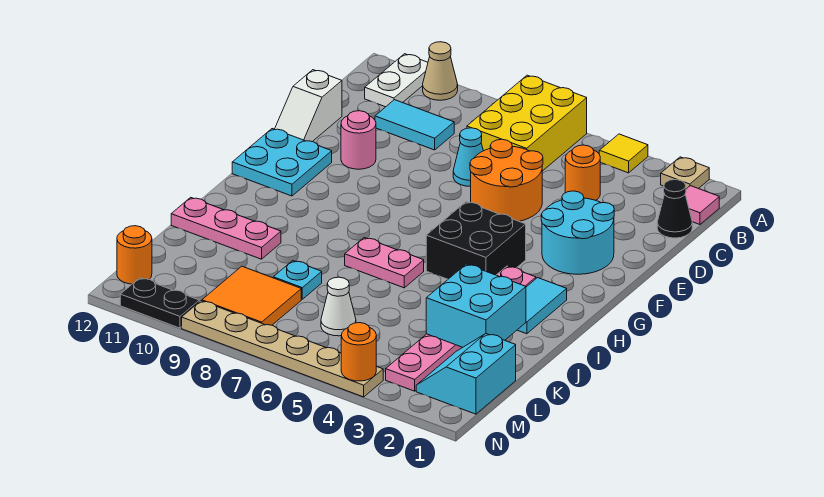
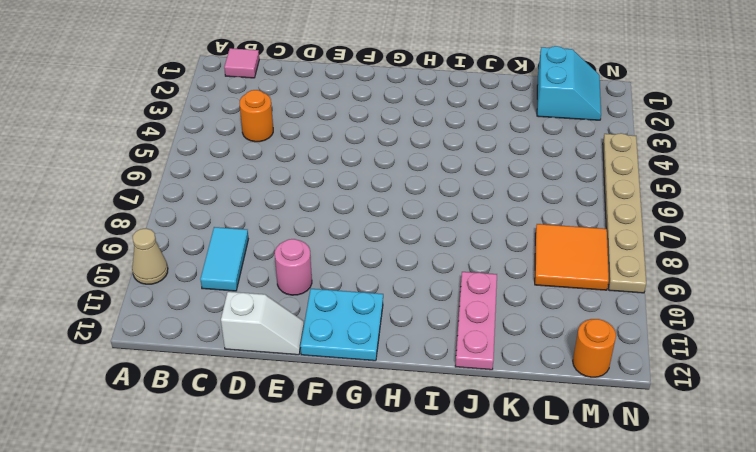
cyan slope L1:M2 level 1 top L -> cyan slope L1:M2 level 1 top 1
none -> tan plate A2 level 1
none -> yellow tile A4 level 1
none -> yellow brick A6:C7 level 1

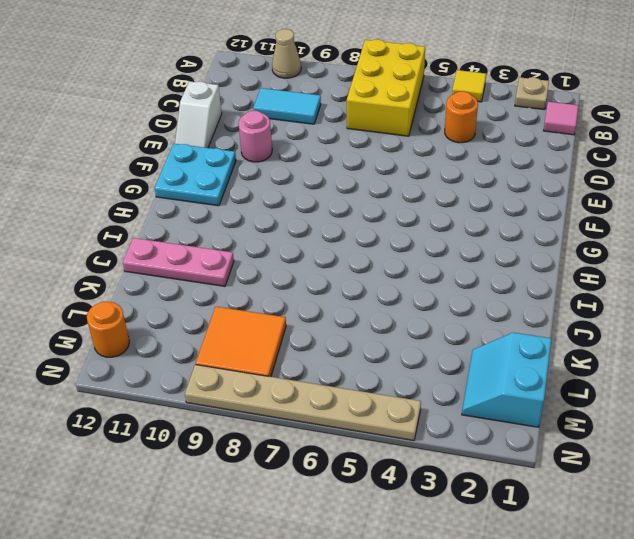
none -> white plate A11:B11 level 1
none -> black cone C1 level 1
none -> orange round brick D5:E6 level 1

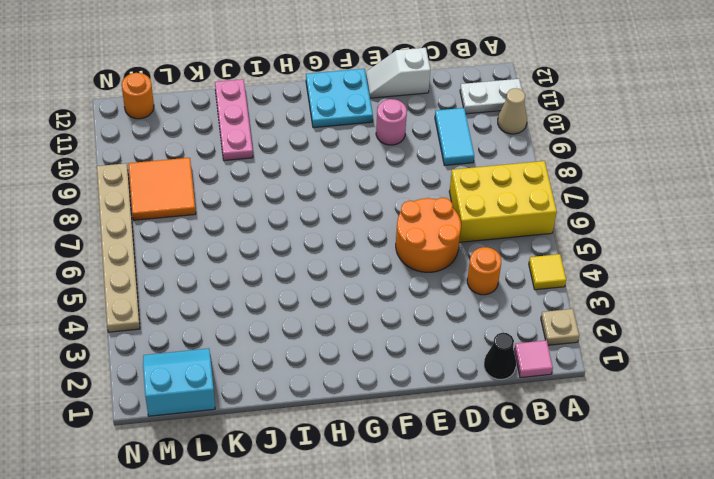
none -> cyan cone D7 level 1
none -> cyan round brick E2:F3 level 1
none -> black brick G4:H5 level 1

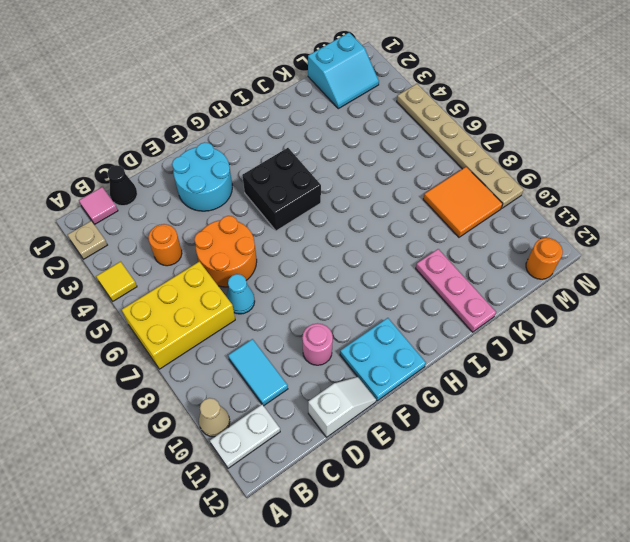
none -> cyan tile H2:I2 level 1
none -> pink plate H3:M3 level 1
none -> pink plate I6:I7 level 1

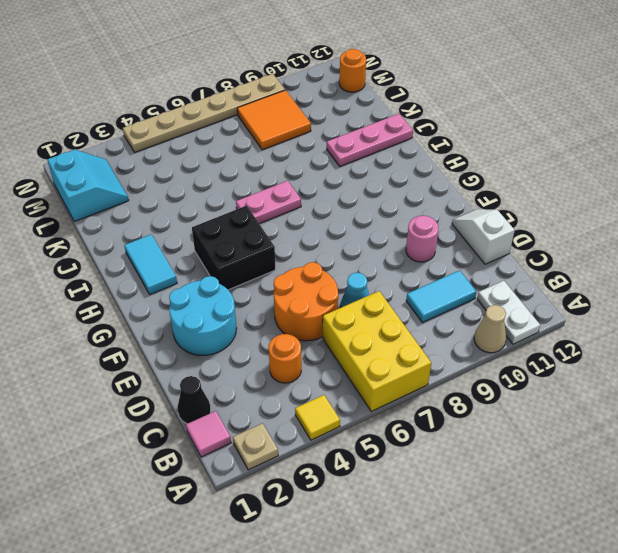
none -> cyan plate F11:G12 level 1
none -> pink plate H3:M3 level 1
none -> cyan plate K8 level 1

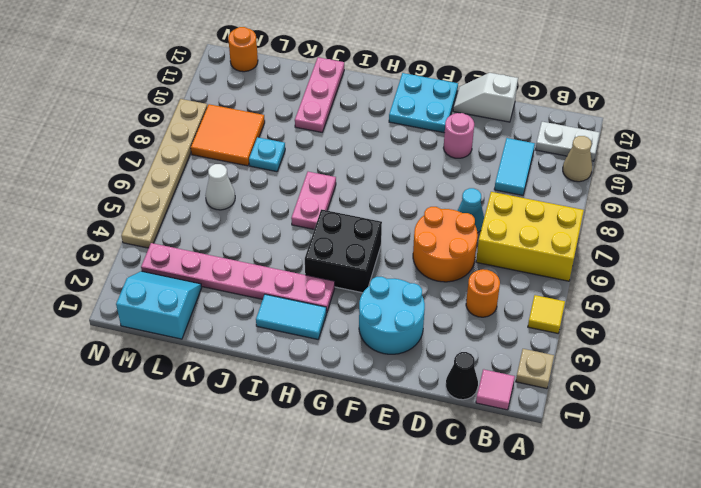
none -> black plate N10:N11 level 1
none -> cyan brick J2:K3 level 2
none -> orange round brick N4 level 2

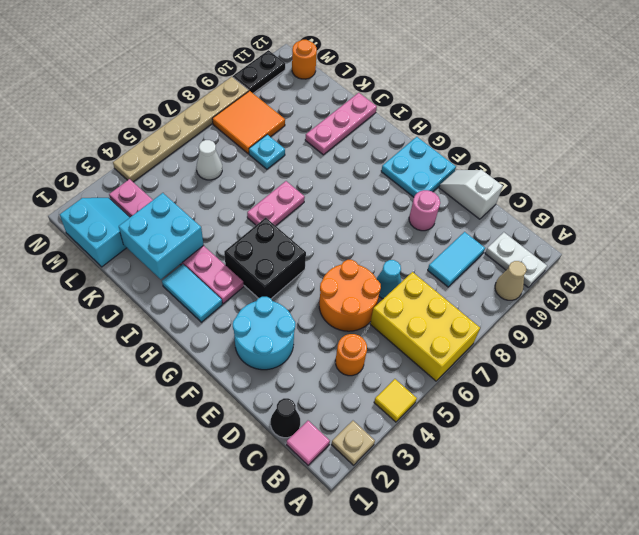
none -> orange round brick N4 level 2

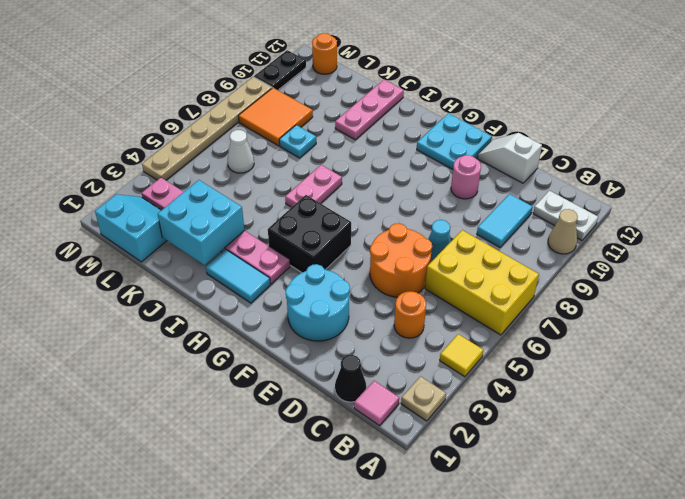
none -> orange round brick N4 level 2

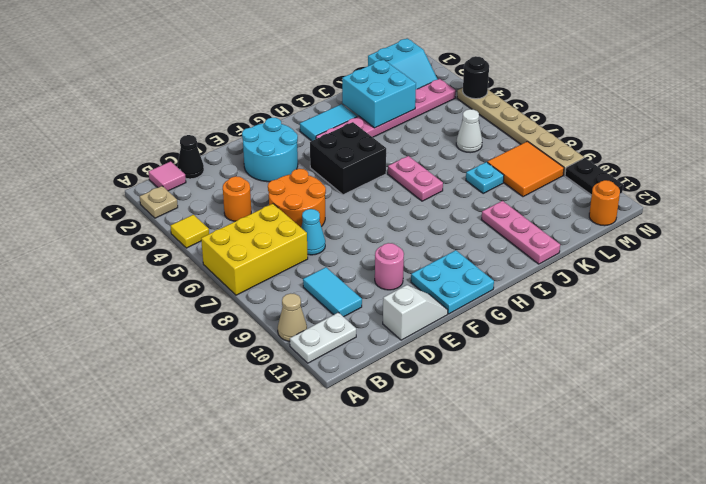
black round brick N4 level 2 -> orange round brick N4 level 2

